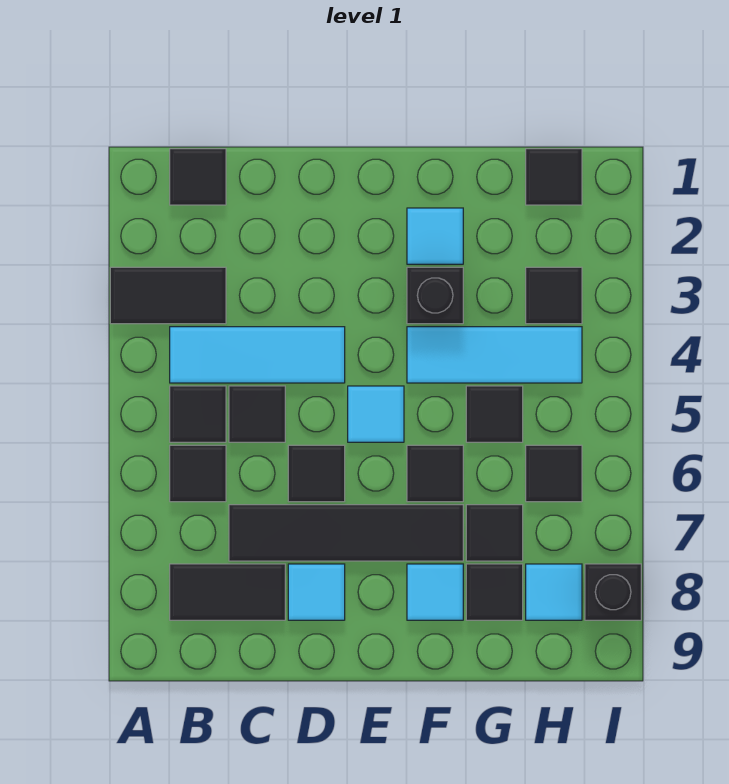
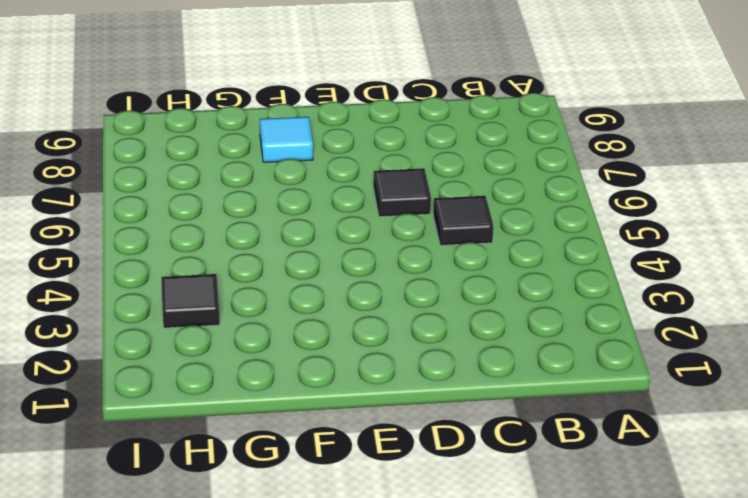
none -> black tile A3:B3 level 1
none -> black tile B1 level 1
none -> cyan tile B4:D4 level 1

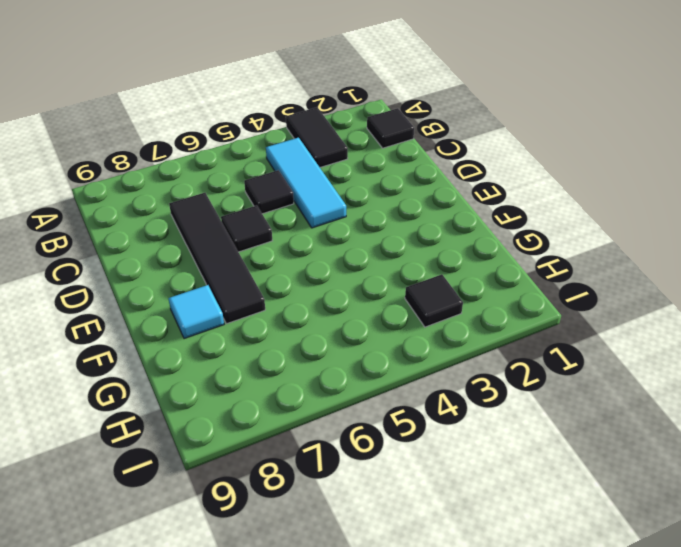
none -> black tile B5 level 1
none -> black tile B6 level 1
none -> black tile B8:C8 level 1

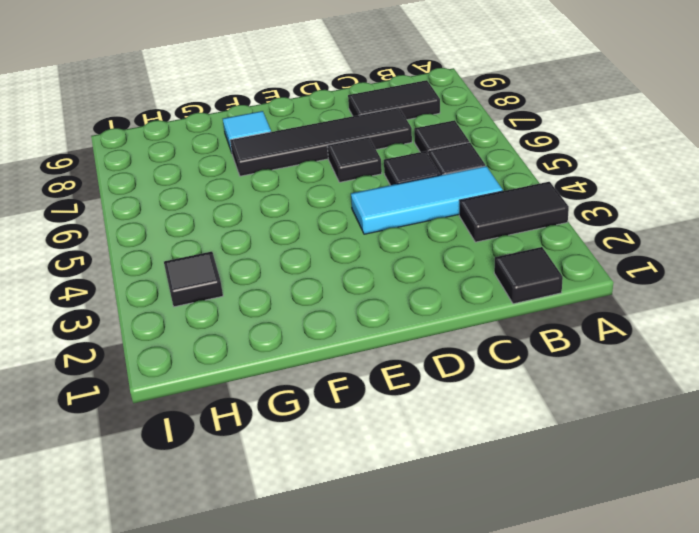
none -> cyan tile D8 level 1
none -> cyan tile E5 level 1
none -> cyan tile F2 level 1

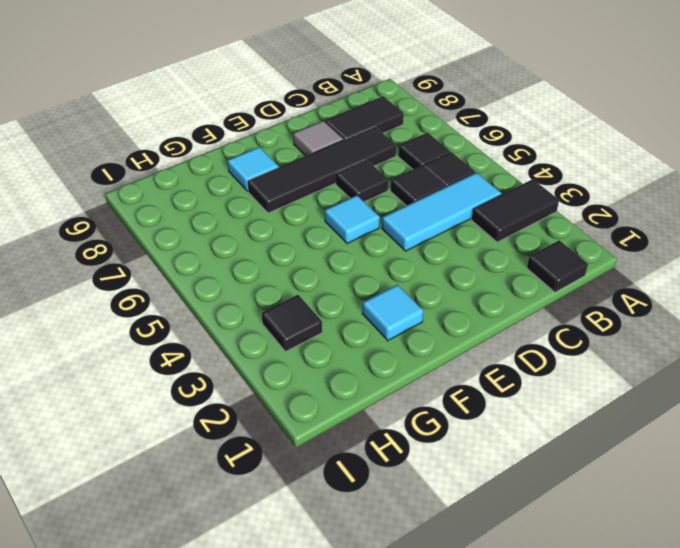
grey tile D8 level 1 -> cyan tile D8 level 1
none -> black brick F3 level 1
none -> cyan tile F4:H4 level 1
none -> black tile F6 level 1

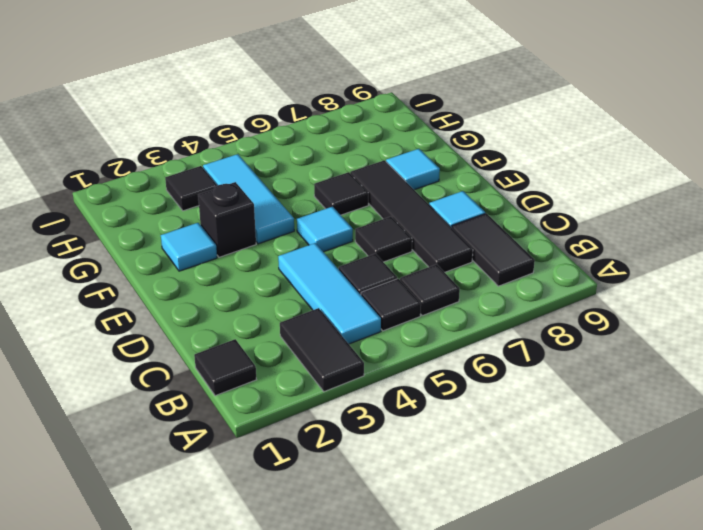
none -> black tile G5 level 1
none -> black tile G7 level 1
none -> black tile G8 level 1

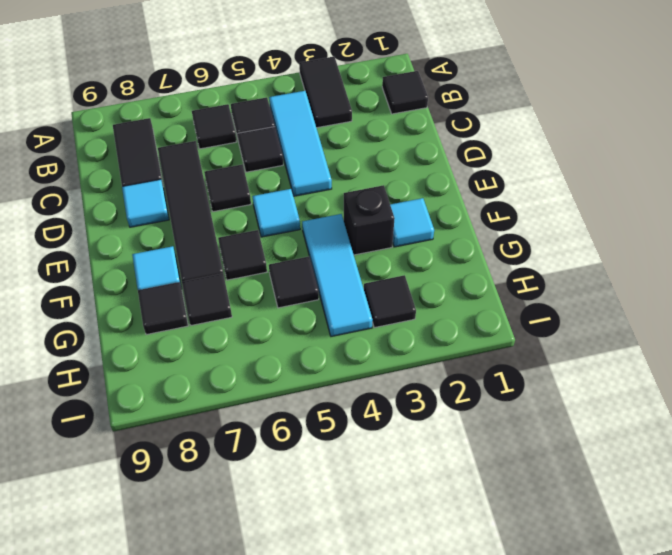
none -> black tile H1 level 1
none -> black tile H6 level 1
none -> cyan tile H8 level 1

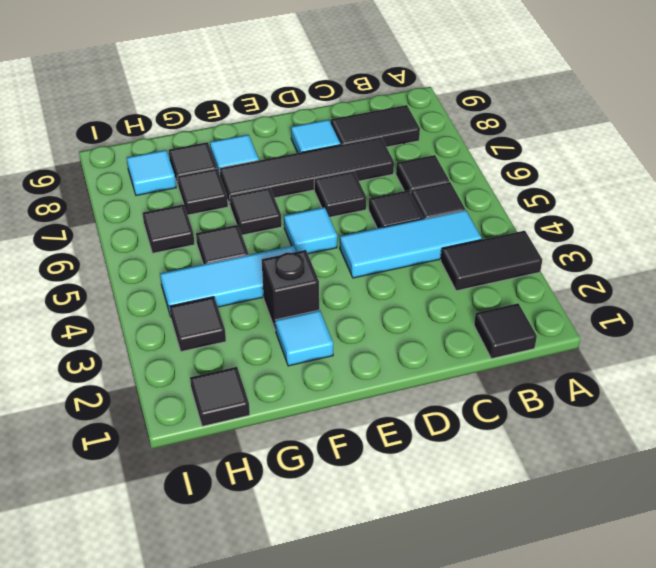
none -> black brick I8 level 1

